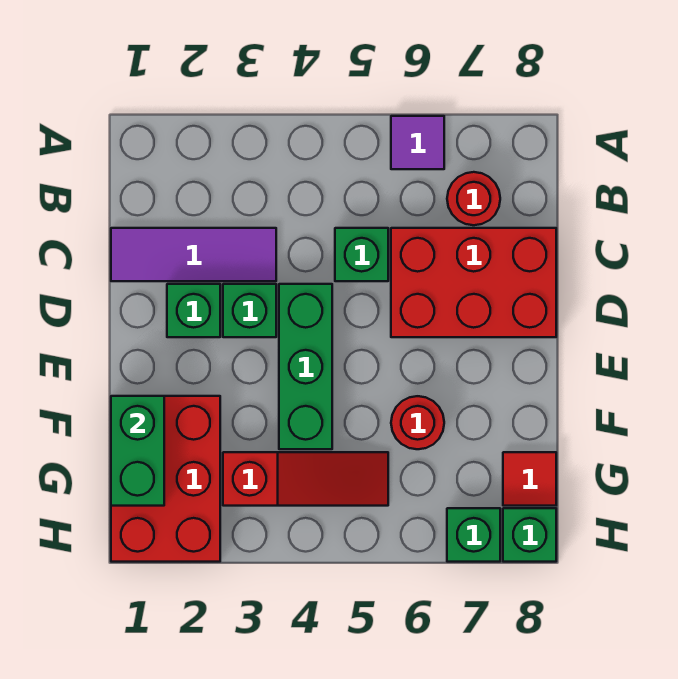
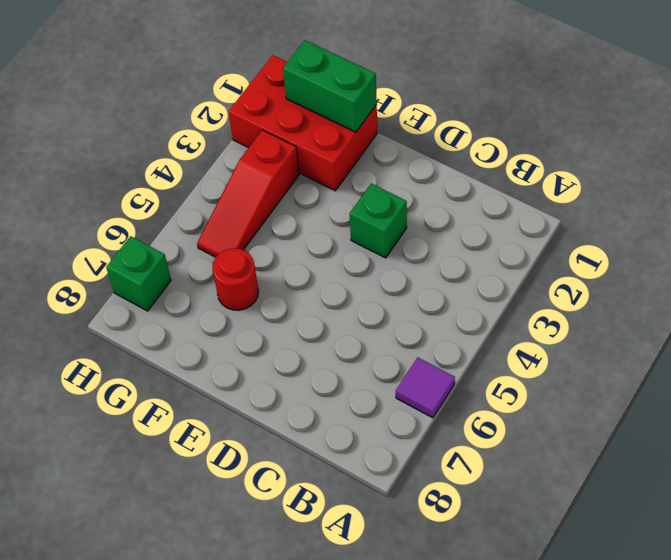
none -> red round brick B7 level 1
none -> purple tile C1:C3 level 1
none -> green brick C5 level 1

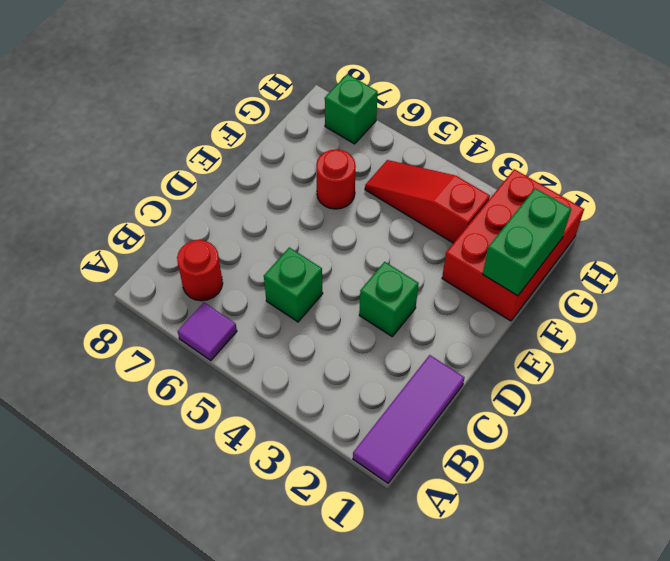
purple tile A1:C1 level 1 -> purple tile C1:C3 level 1
none -> red brick C6:D8 level 1
none -> green brick D2 level 1
none -> green brick D4:F4 level 1

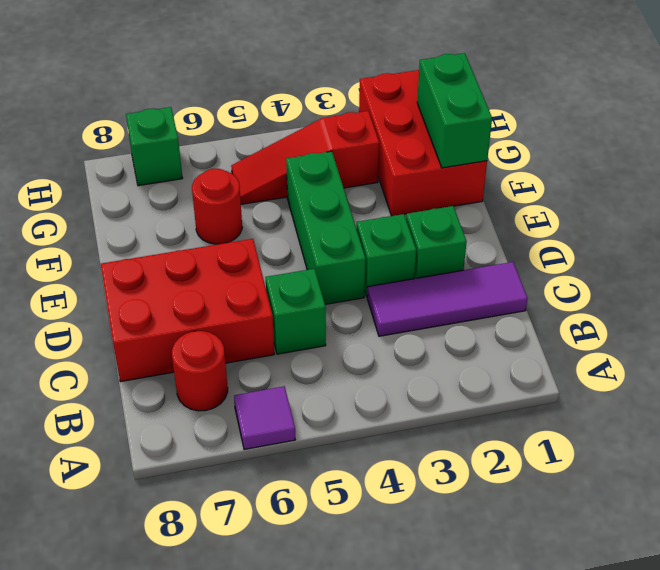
none -> red tile G8 level 1
none -> green brick H8 level 1

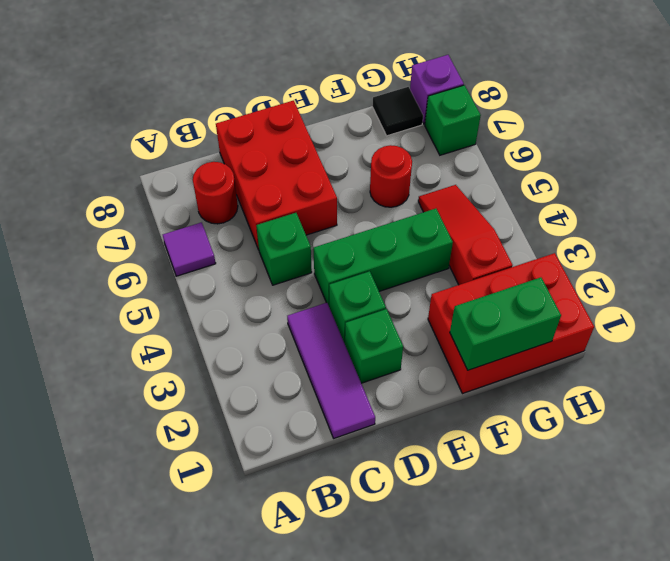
black tile G8 level 1 -> red tile G8 level 1
purple brick H8 level 1 -> green brick H8 level 1

